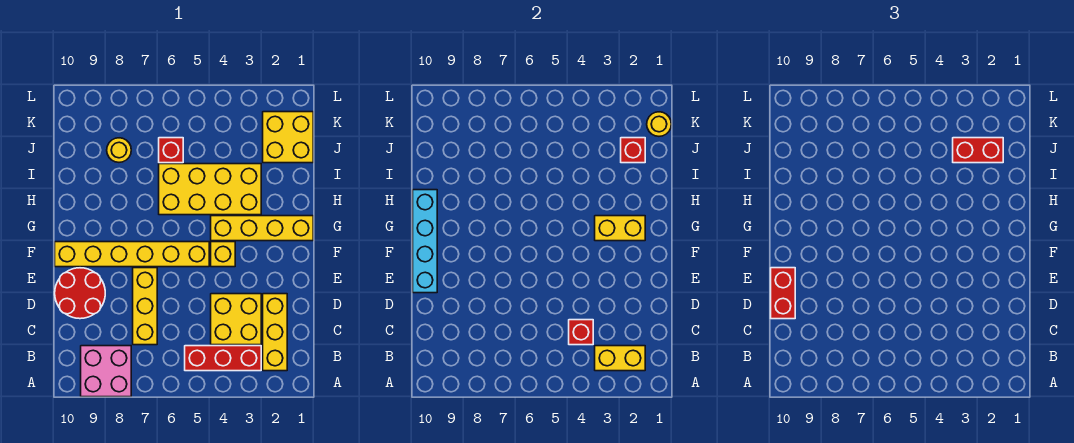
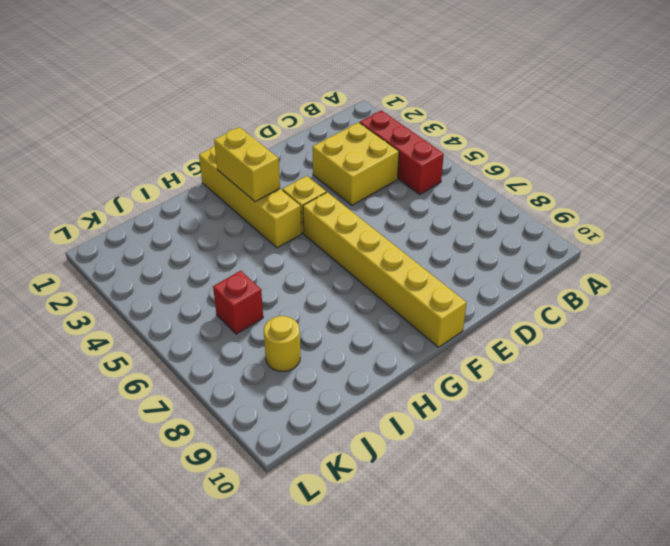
none -> pink brick A8:B9 level 1
none -> yellow brick B2:D2 level 1
none -> yellow brick C7:E7 level 1

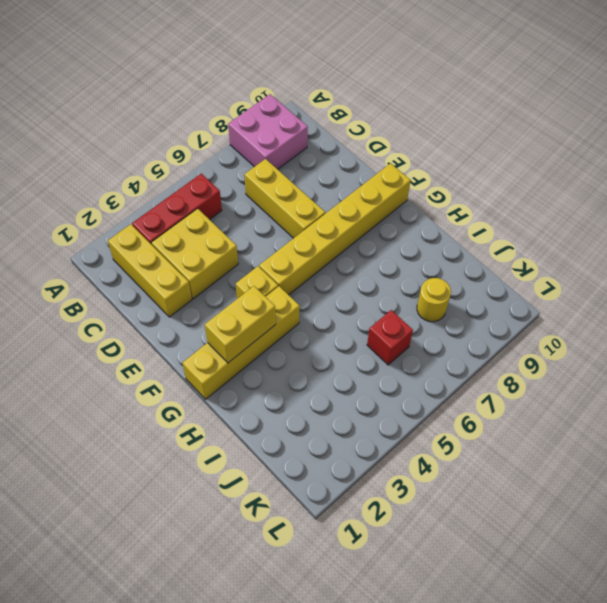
none -> red round brick D9:E10 level 1
none -> yellow brick H3:I6 level 1
none -> yellow brick J1:K2 level 1

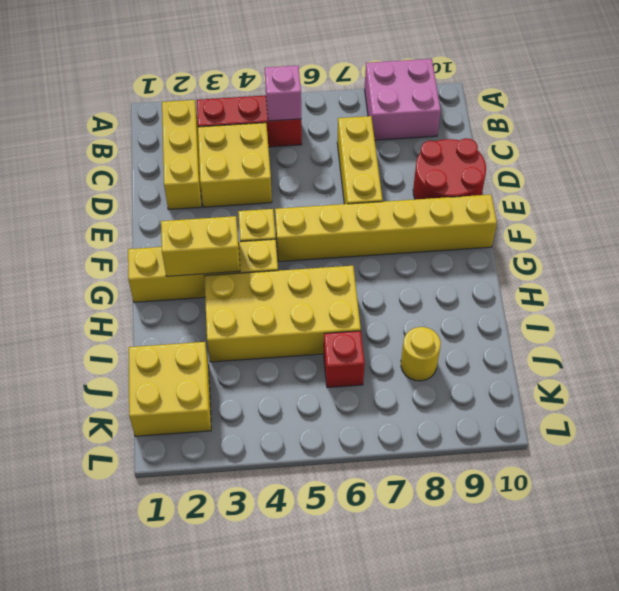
pink brick B5 level 2 -> none
none -> yellow brick B2:B3 level 2
none -> red brick C4 level 2
none -> cyan brick E10:H10 level 2

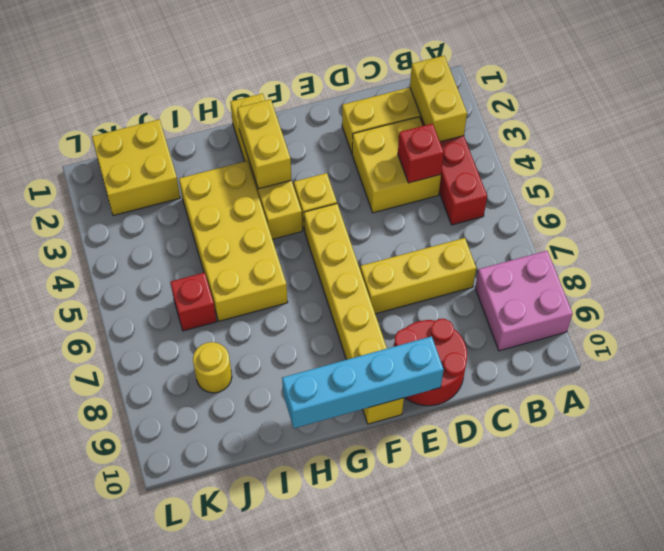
none -> red brick J2 level 2
none -> yellow round brick K1 level 2
none -> red brick D10:E10 level 3

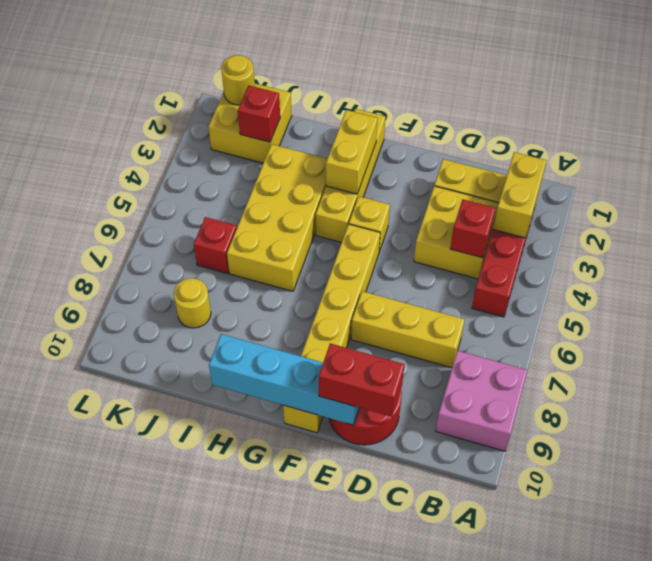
none -> red brick J2:J3 level 3

